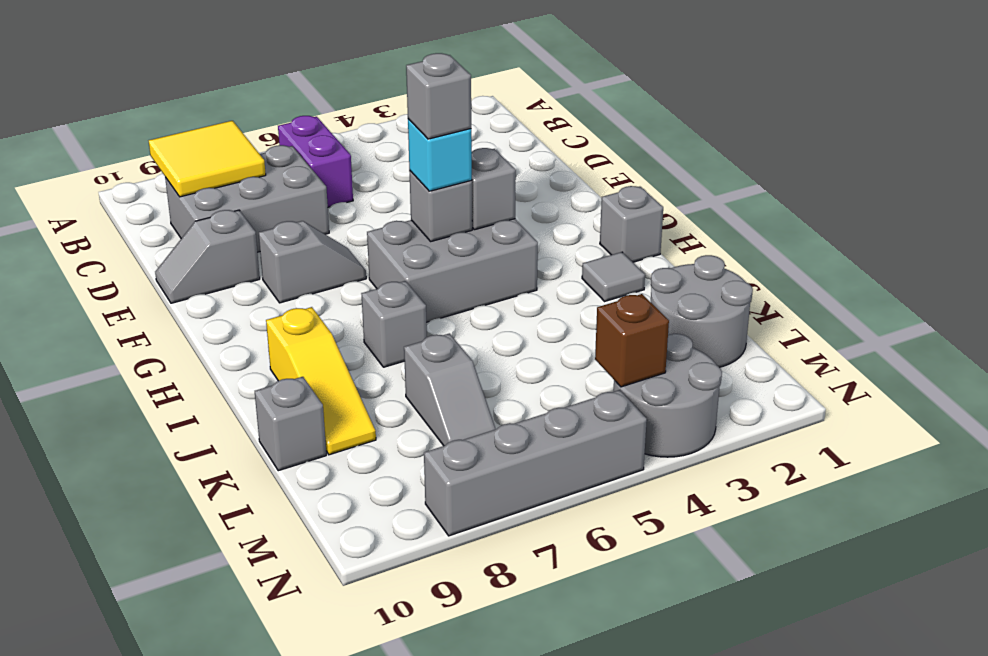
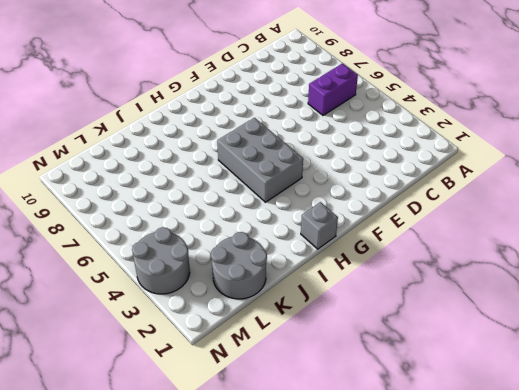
none -> grey brick C7:D9 level 1
none -> grey slope E9:E10 level 1 top 9
none -> grey slope F7:F8 level 1 top 8

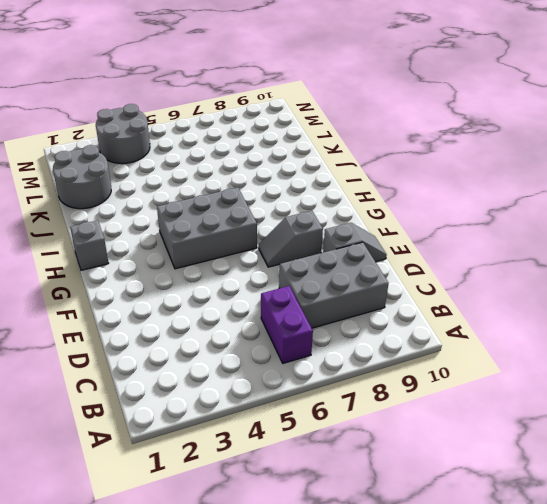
none -> grey tile I2 level 1
none -> grey brick I7 level 1
none -> yellow slope I9:K9 level 1 top I

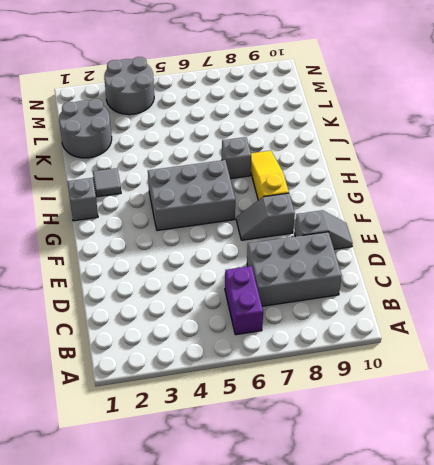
yellow slope G8:I8 level 1 top G -> yellow slope I9:K9 level 1 top I
none -> grey slope K7:L7 level 1 top K
none -> grey brick K10 level 1
none -> grey brick N5:N8 level 1

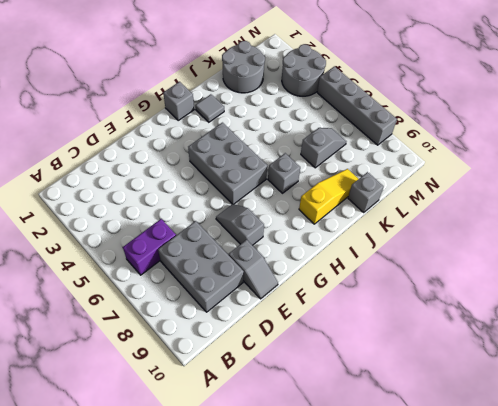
none -> yellow tile B8:C9 level 2
none -> grey brick G4 level 2
none -> grey brick G5 level 2

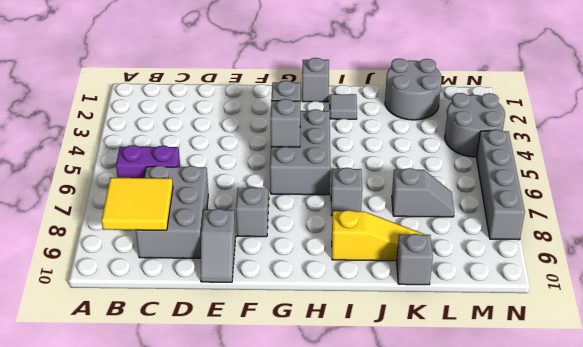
none -> brown brick M4 level 2
none -> cyan brick G5 level 3
none -> grey brick G5 level 4

